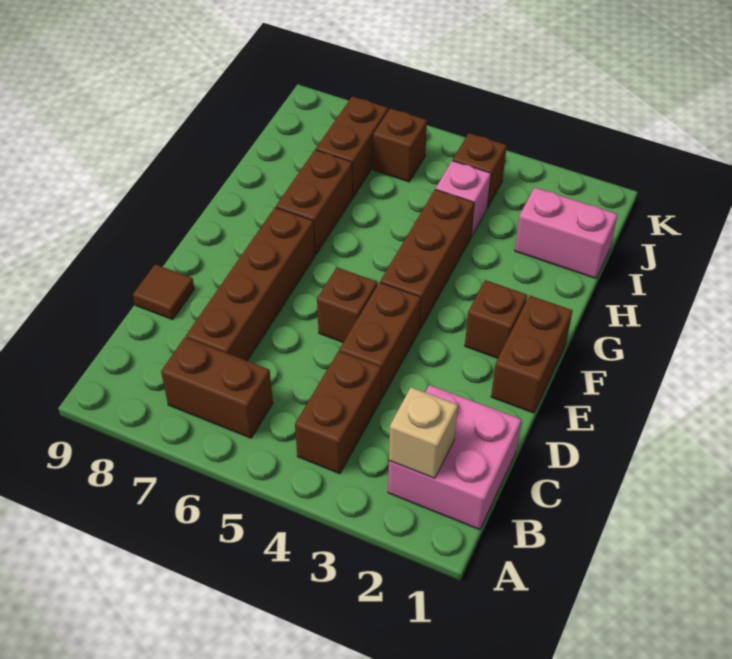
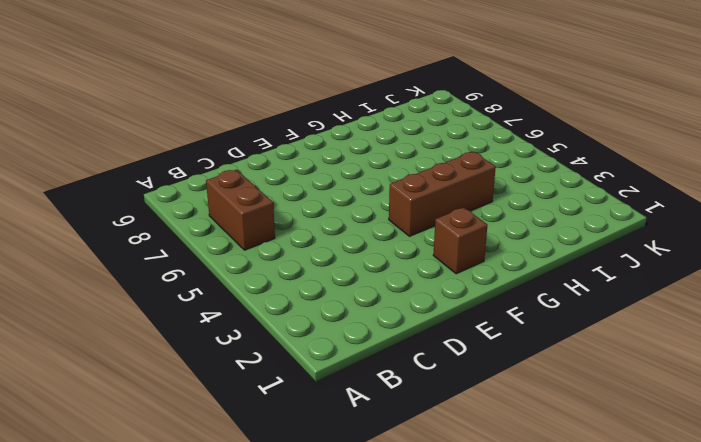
none -> pink brick B1:C2 level 1
none -> brown brick B4:C4 level 1
none -> brown brick C7:F7 level 1

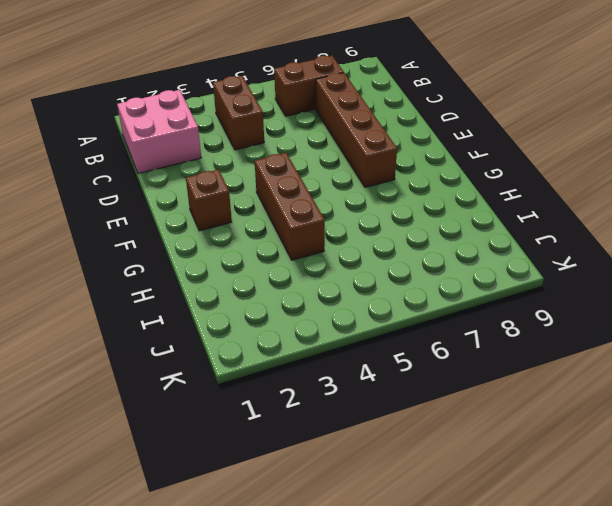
none -> brown brick D4:E4 level 1
none -> brown tile D9 level 1
none -> brown brick E1:F1 level 1

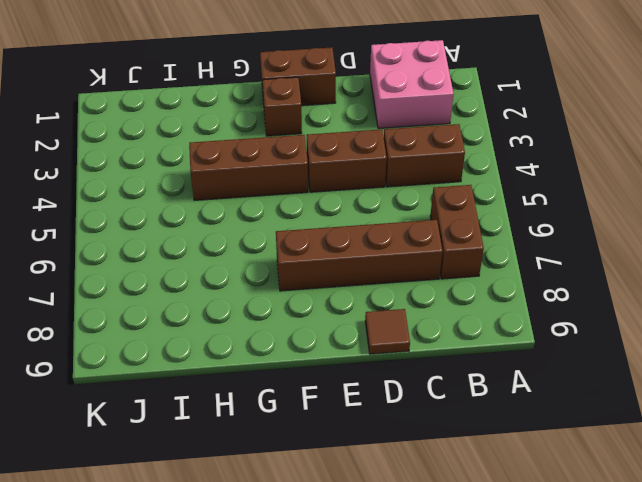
none -> brown brick E5 level 1
none -> brown brick G7:H7 level 1
none -> pink brick I1:I2 level 1

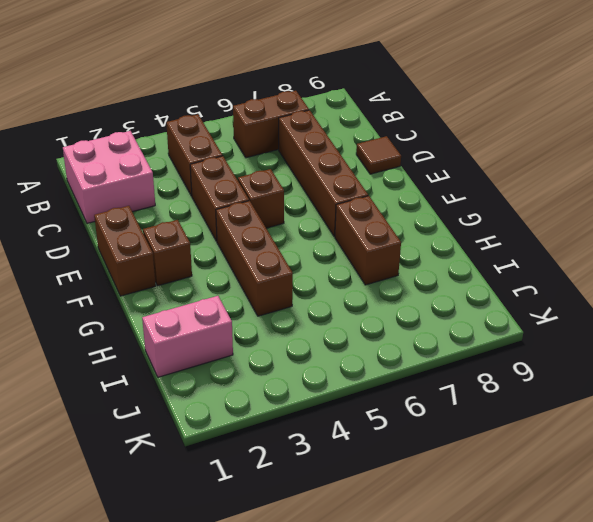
none -> pink brick I4 level 1
none -> brown brick I7:J7 level 1
none -> brown brick J4 level 1

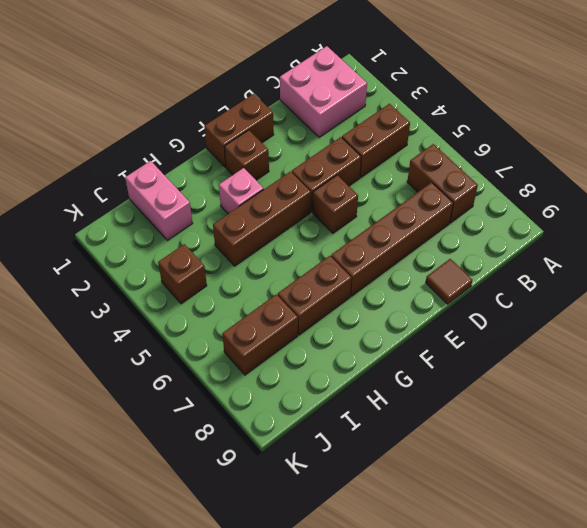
pink brick G3 level 1 -> pink brick I4 level 1
none -> brown brick J6 level 1
none -> tan brick B2 level 2

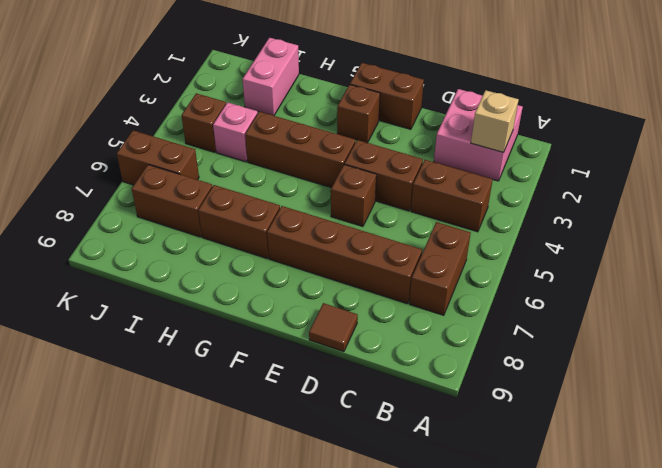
brown brick J6:K6 level 1 -> brown brick J6 level 1

